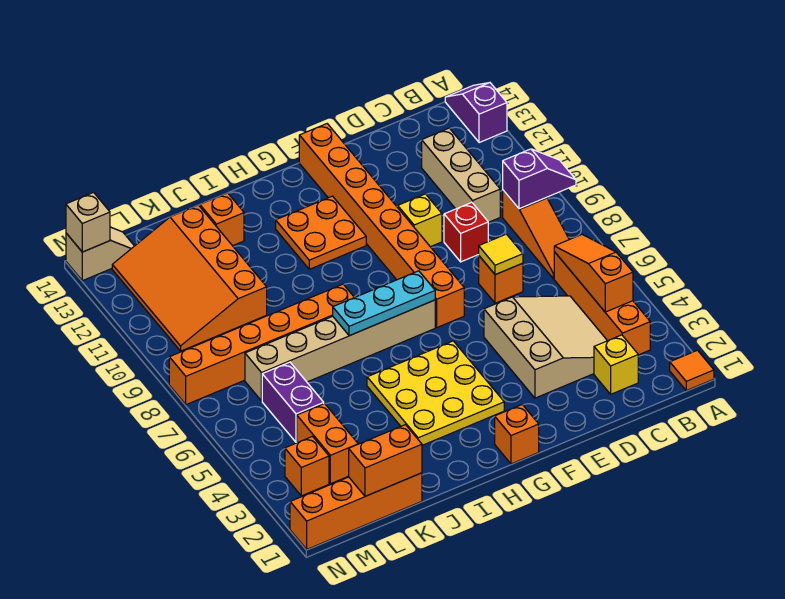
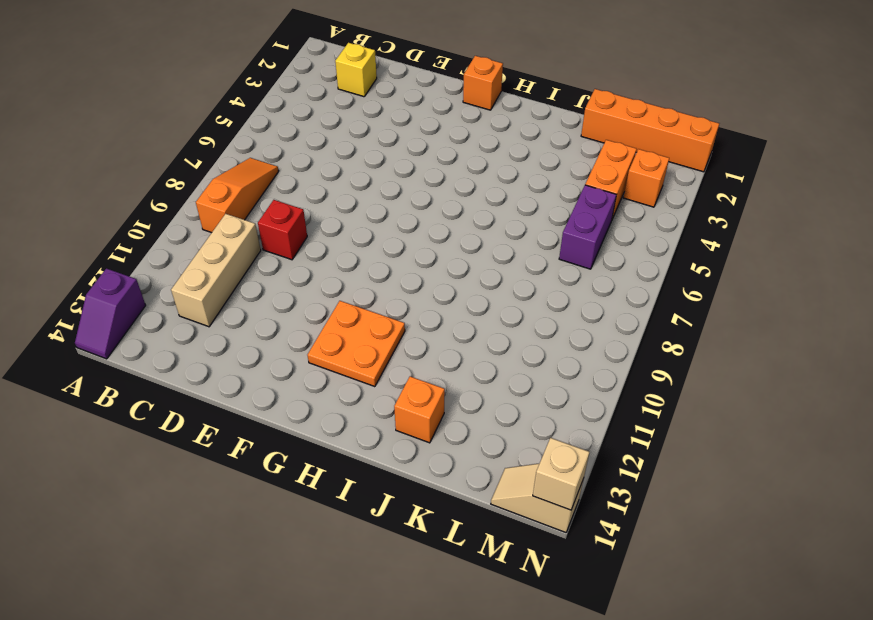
none -> orange tile A1 level 1
none -> orange brick B3:B6 level 1
none -> tan slope C3:E5 level 1 top E

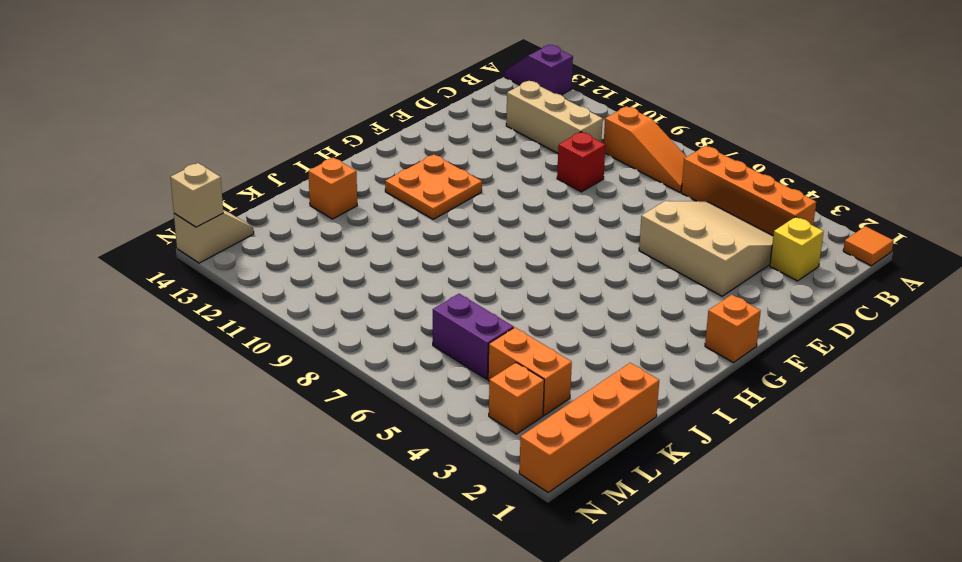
none -> orange brick D7 level 1
none -> yellow brick E10 level 1
none -> orange brick F7:F14 level 1

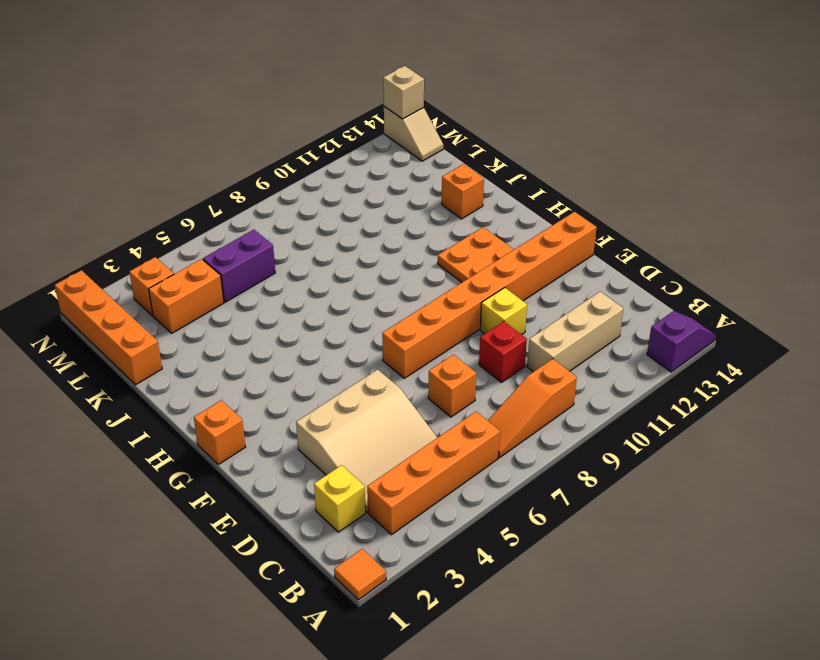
none -> yellow plate G3:I5 level 1
none -> tan brick G7:L7 level 1
none -> orange brick I8:N8 level 1

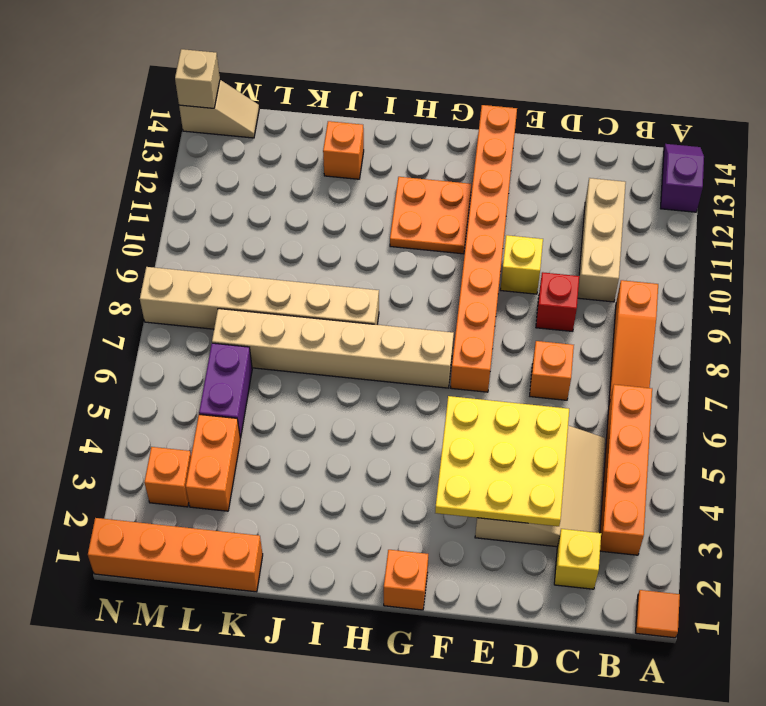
yellow plate D3:F5 level 2 -> yellow plate G3:I5 level 1
tan brick I8:N8 level 1 -> orange brick I8:N8 level 1
none -> orange slope K10:M13 level 1 top K
none -> purple slope A9:B9 level 2 top B
none -> orange slope B4:B6 level 2 top 4

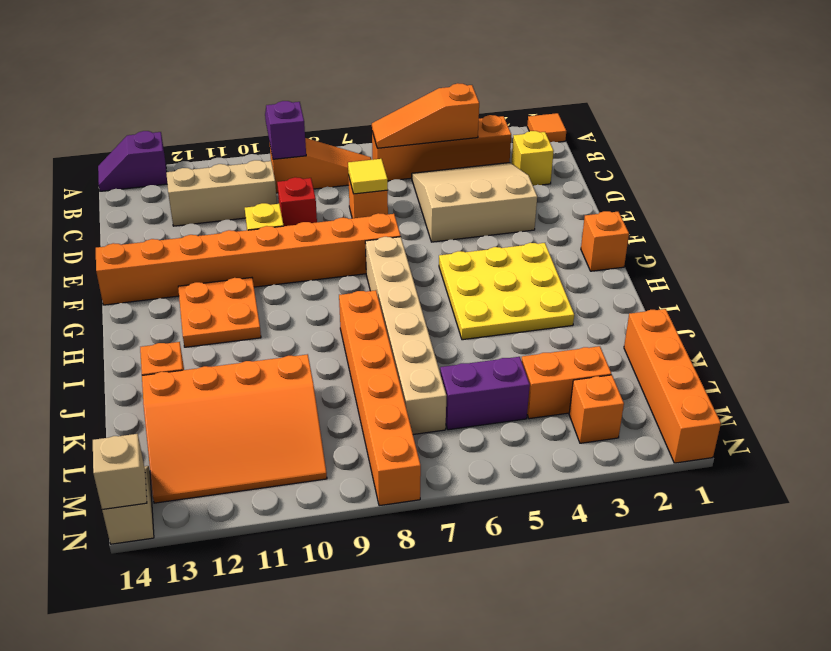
none -> cyan plate G7:I7 level 2
none -> orange brick K1:L1 level 2

